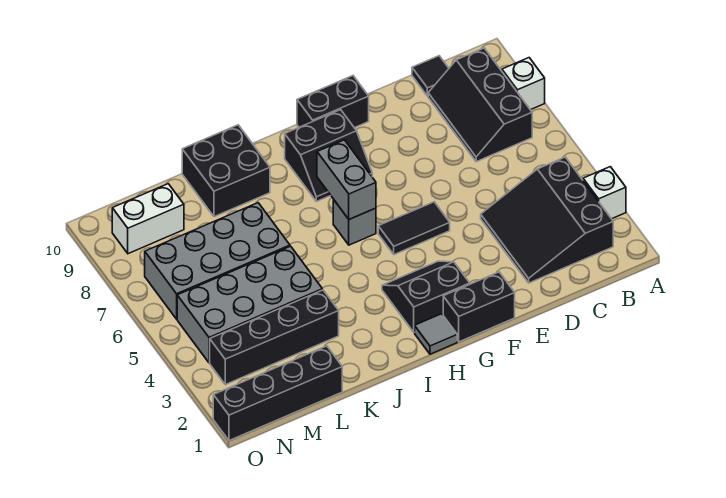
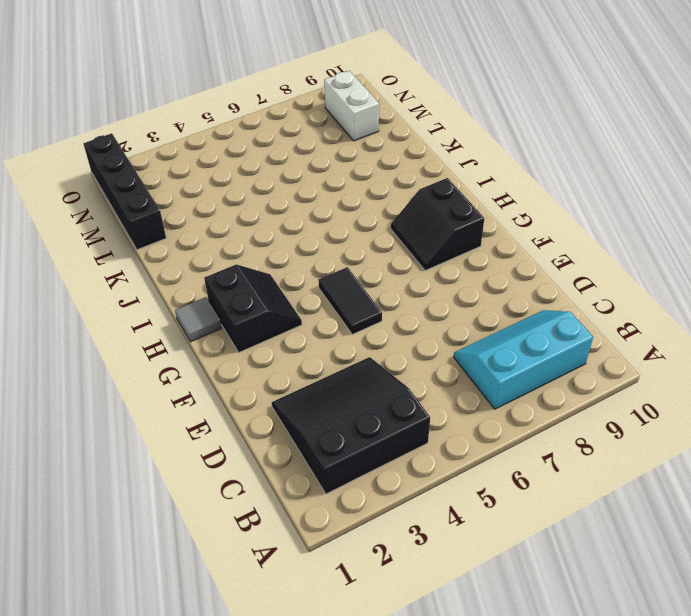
cyan slope B7:C9 level 1 top B -> black slope B7:C9 level 1 top B
none -> white brick A3 level 1
none -> white brick A8 level 1
none -> black tile C10 level 1

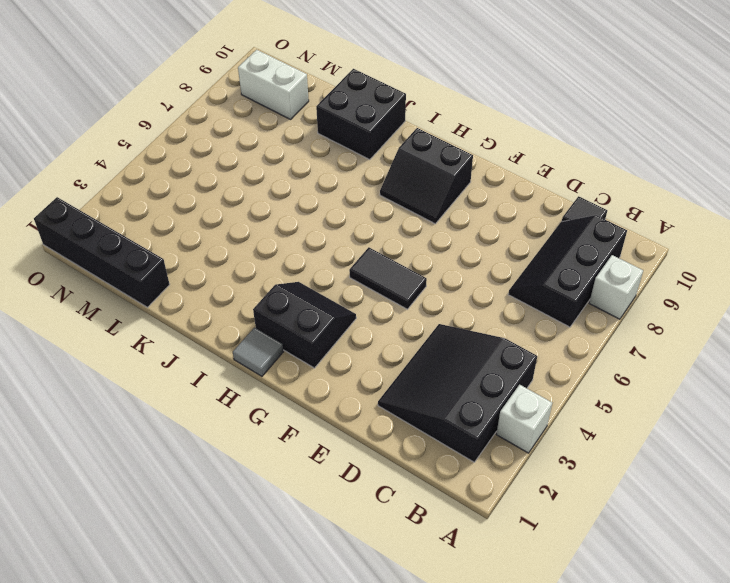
none -> black brick F1:G1 level 1
none -> black brick F10:G10 level 1
none -> grey brick H6 level 1

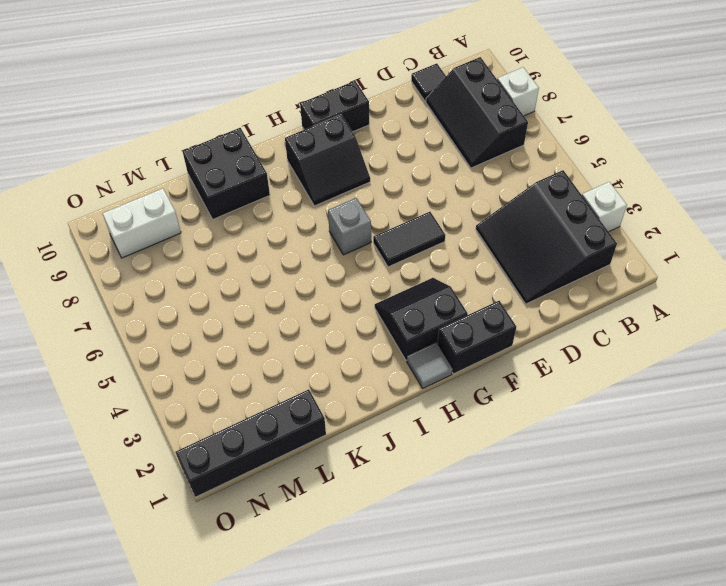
none -> black brick K3:N3 level 1
none -> grey brick K4:N5 level 1
none -> grey brick K6:N7 level 1

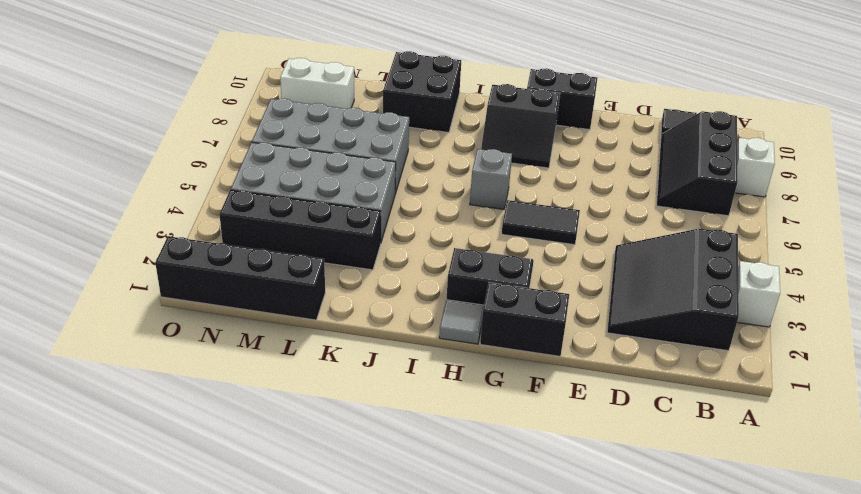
none -> grey brick H6:H7 level 2

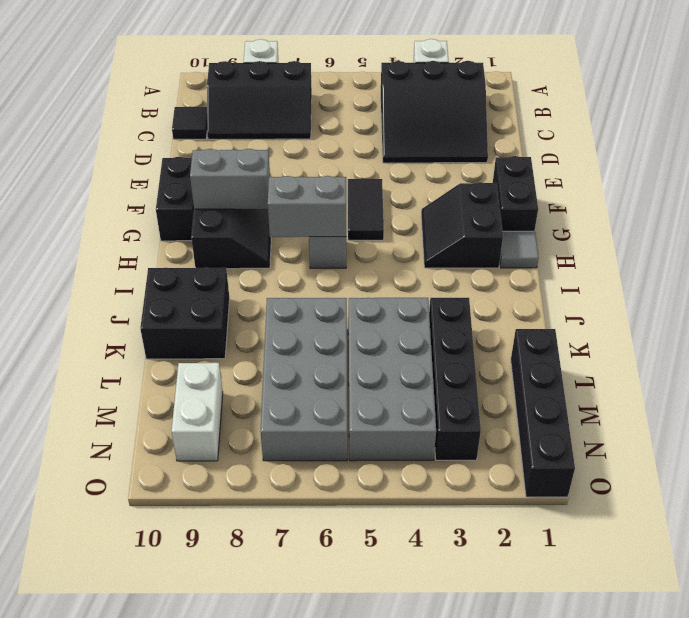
grey brick G8:G9 level 2 -> none

